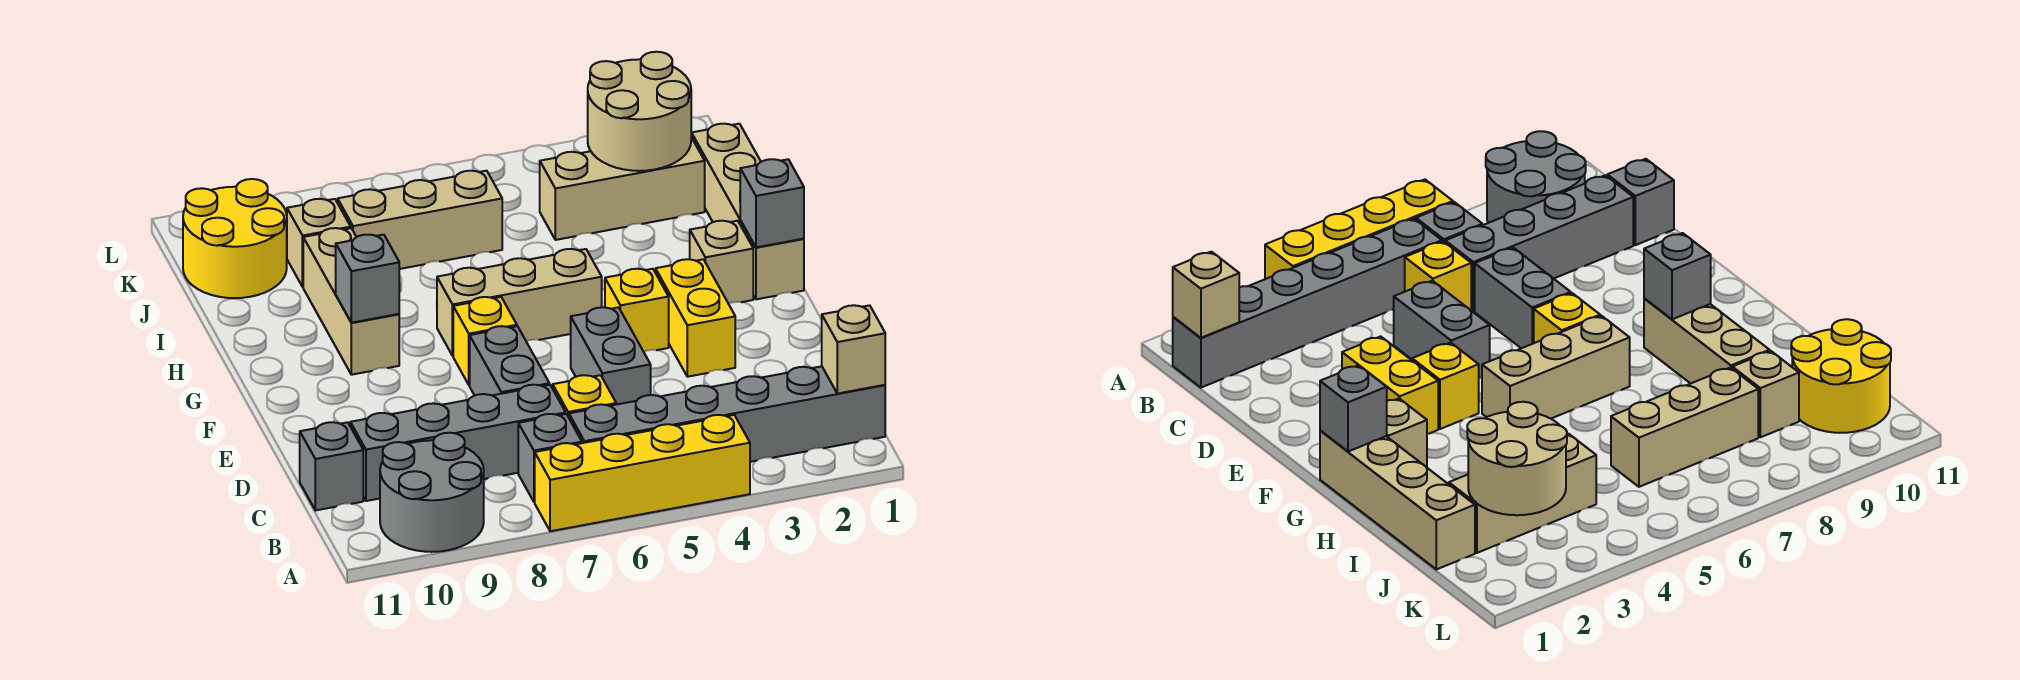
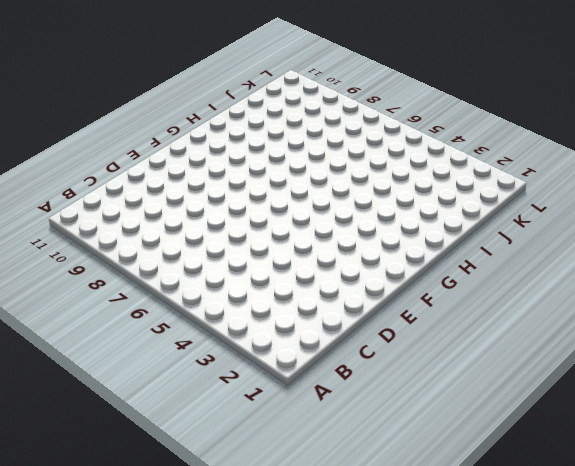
none -> yellow brick A4:A7 level 1
none -> grey round brick A9:B10 level 1
none -> grey brick B1:B6 level 1

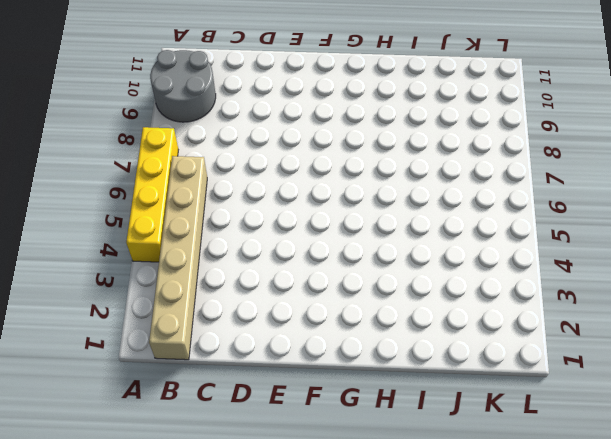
tan brick B1:B6 level 1 -> grey brick B1:B6 level 1
none -> grey brick B7 level 1
none -> yellow brick C6 level 1
none -> grey brick C7:C10 level 1

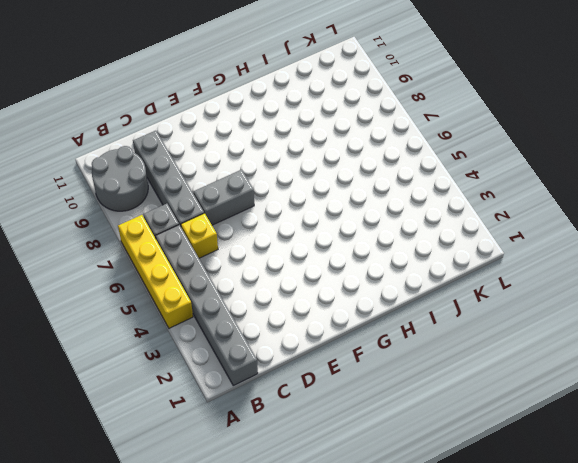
none -> grey brick C11 level 1
none -> grey brick D5:E5 level 1
none -> yellow brick E3:F3 level 1

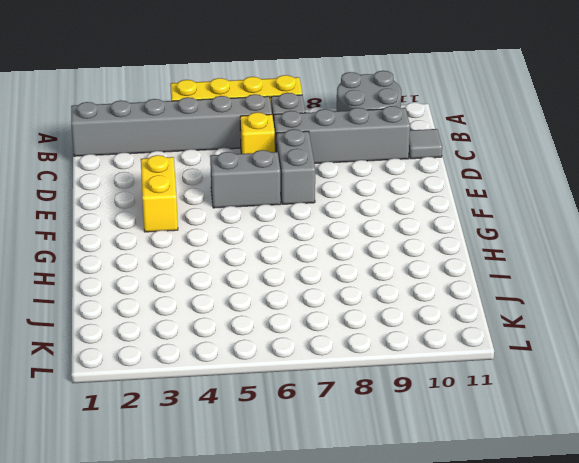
grey tile C11 level 1 -> grey brick C11 level 1
grey brick E5:E6 level 1 -> grey brick D5:E5 level 1
none -> yellow brick F4 level 1
none -> yellow brick F7 level 1
none -> tan brick G1:J1 level 1

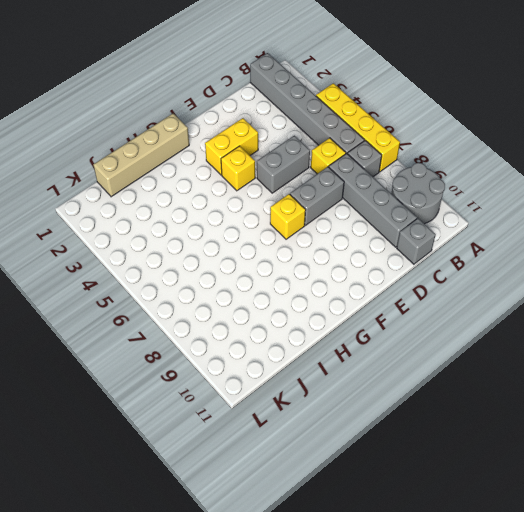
none -> tan brick G2 level 1
none -> tan brick G5:G7 level 1
none -> tan brick G9:I9 level 1

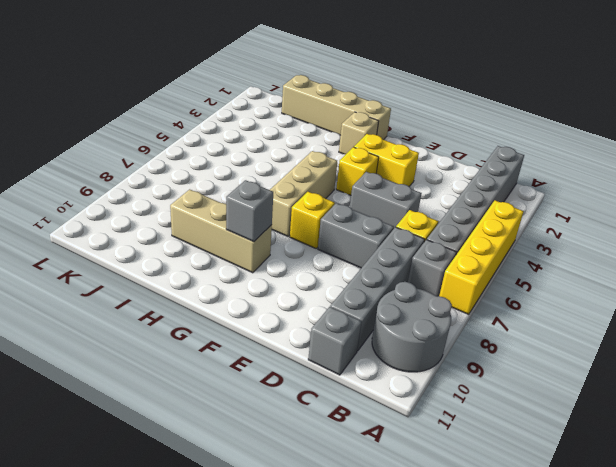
none -> tan brick J2:J4 level 1
none -> tan brick J6:J8 level 1
none -> tan brick J9 level 1

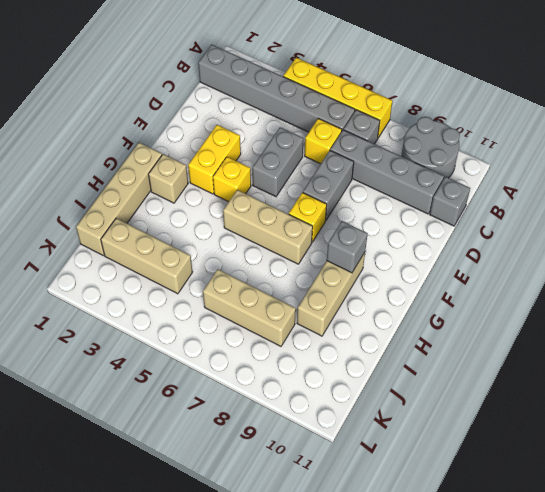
none -> tan brick J9 level 1
none -> yellow round brick J10:K11 level 1
none -> tan brick B1 level 2

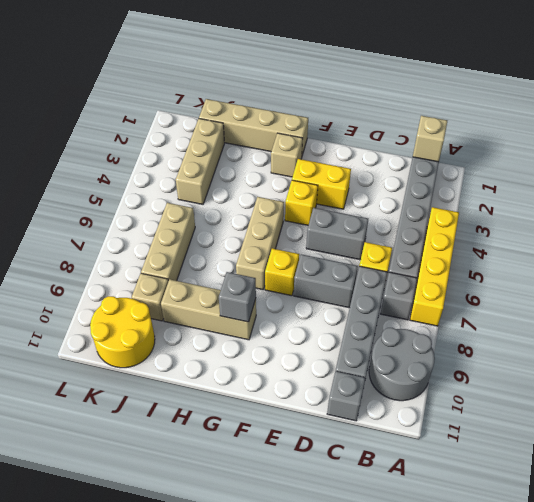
none -> grey brick G1 level 2
none -> tan round brick J2:K3 level 2

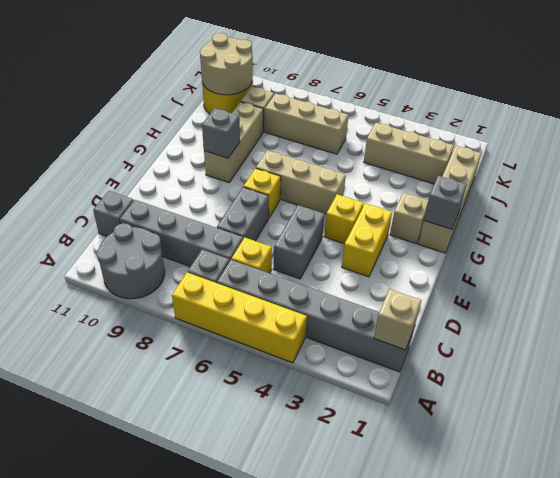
tan round brick J10:K11 level 2 -> tan round brick J2:K3 level 2

